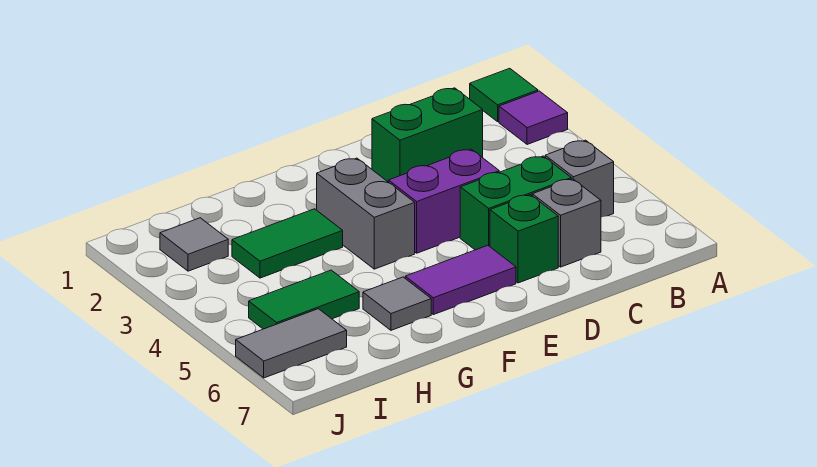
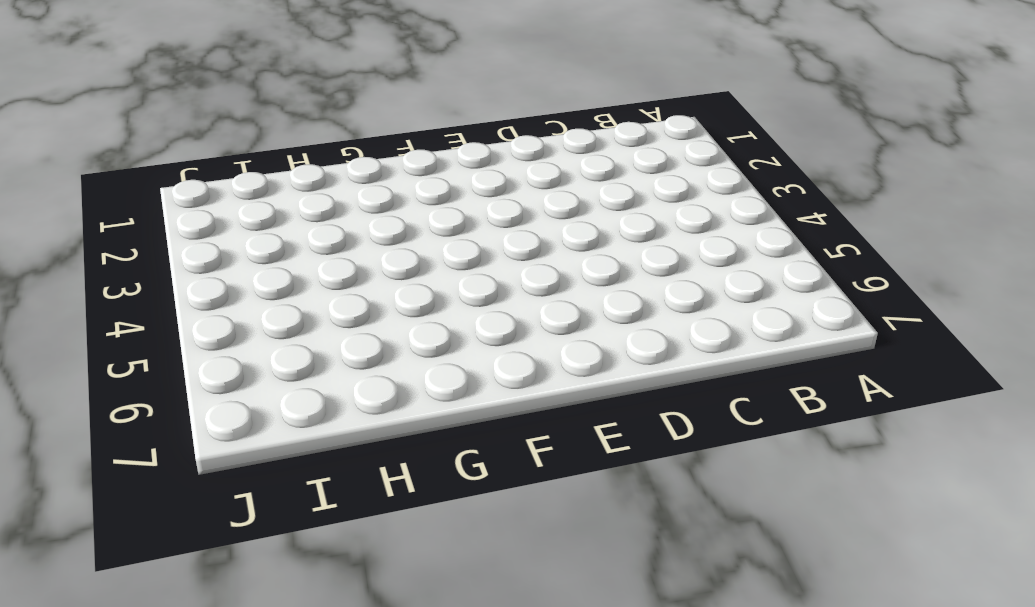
none -> green tile A1 level 1
none -> purple tile A2 level 1
none -> grey brick B5 level 1

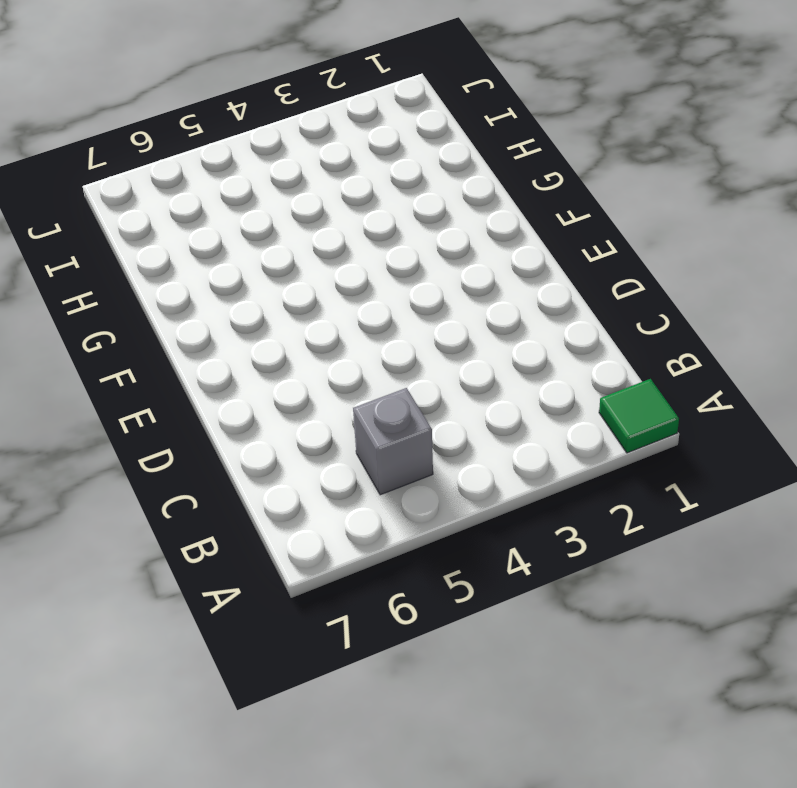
none -> purple tile A2 level 1
none -> green brick C2:D2 level 1
none -> green brick C5:D5 level 1

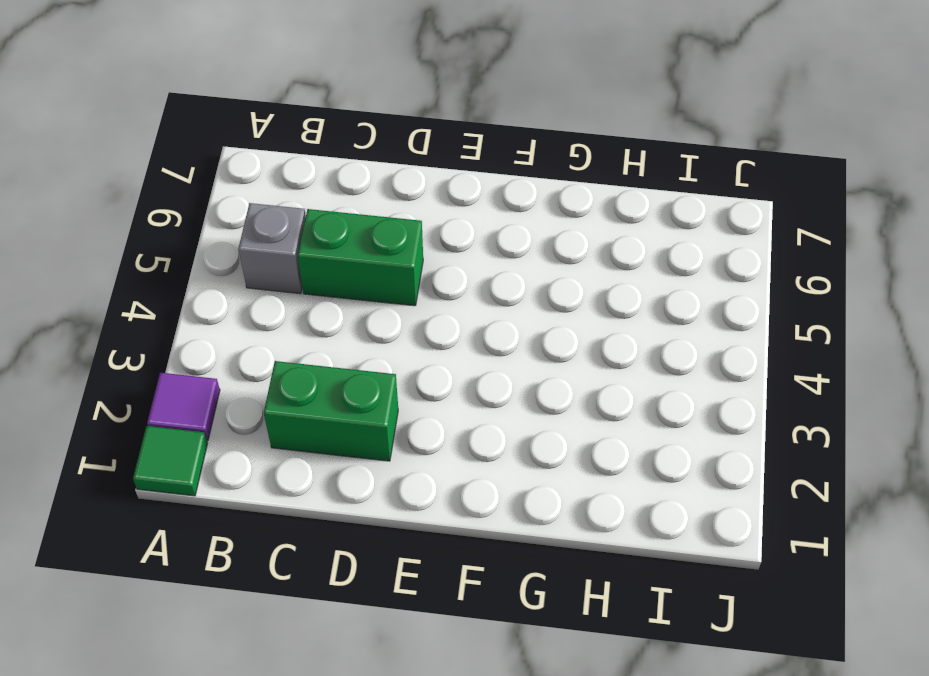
none -> grey brick C6 level 1
none -> purple brick D4:E4 level 1
none -> green brick D6 level 1

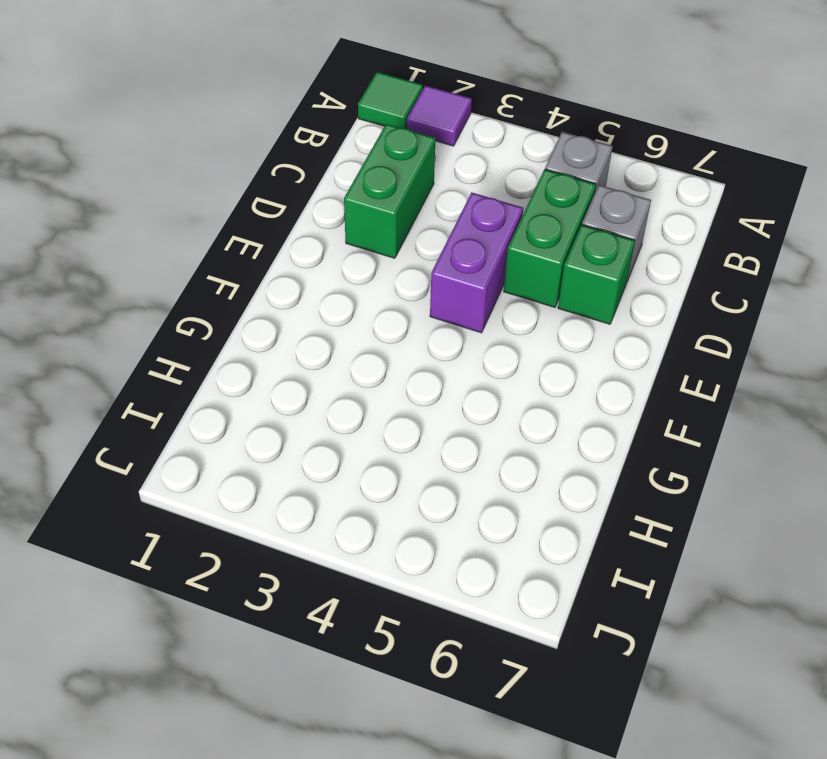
none -> purple tile E6:F6 level 1
none -> grey brick F3:F4 level 1
none -> green tile G3:H3 level 1

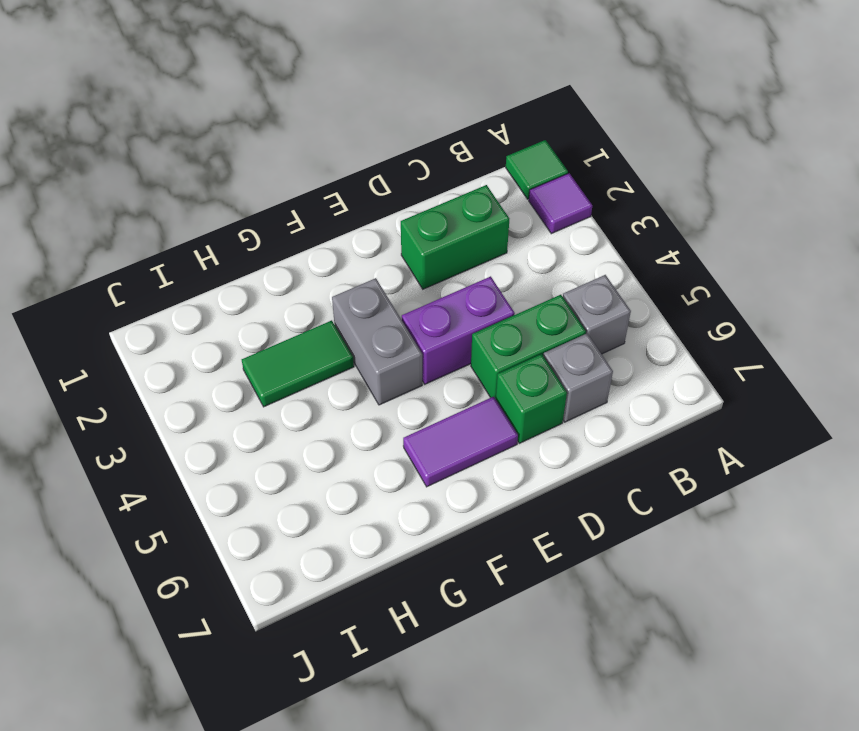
none -> grey tile G6 level 1
none -> green tile H5:I5 level 1
none -> grey tile I2 level 1

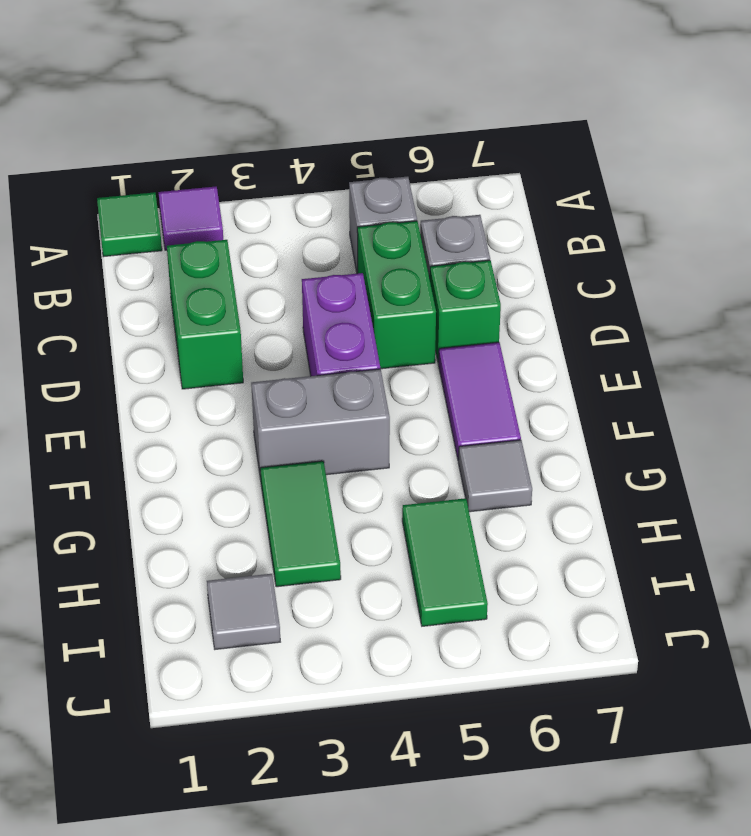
none -> grey tile I6:J6 level 1

